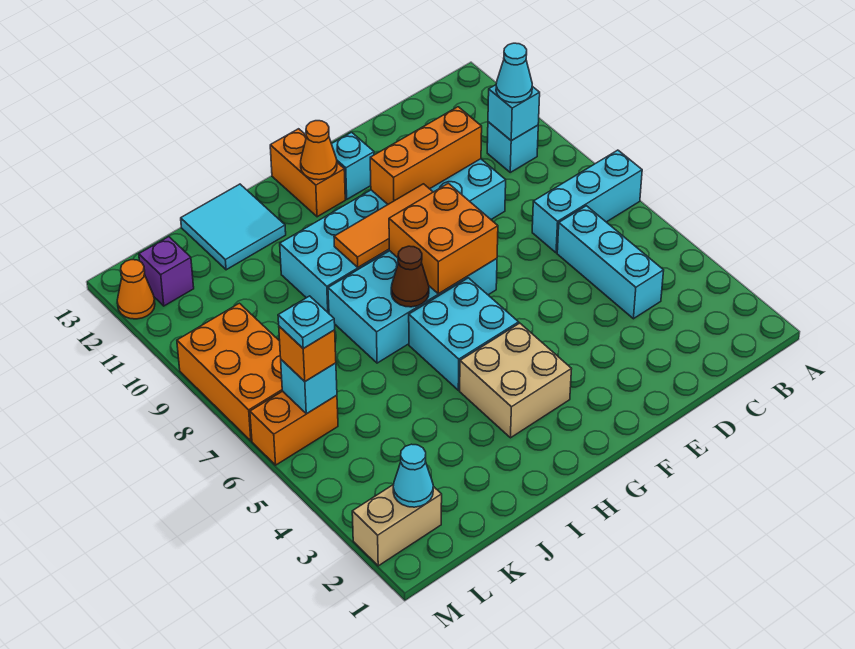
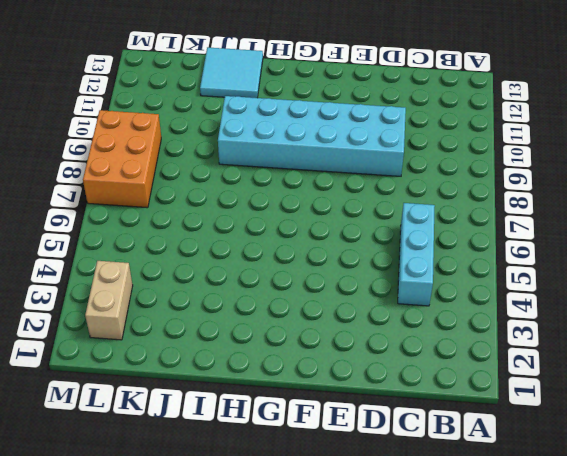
tan brick L2:L3 level 1 -> tan brick L2:M2 level 1
none -> cyan brick A7:C7 level 1
none -> cyan brick B10 level 1
none -> cyan brick F7:I8 level 1

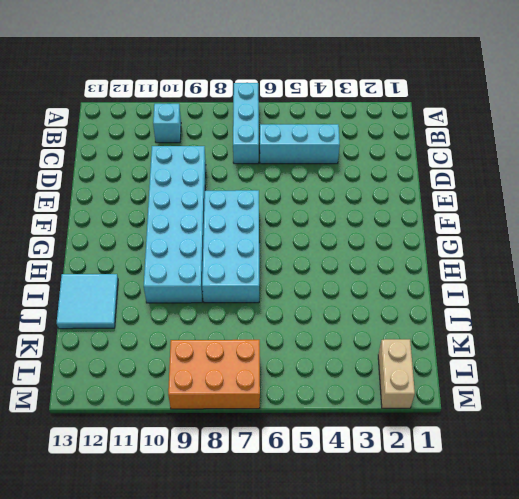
none -> cyan brick F12 level 1
none -> tan brick G3:H4 level 1
none -> cyan brick G5:H6 level 1

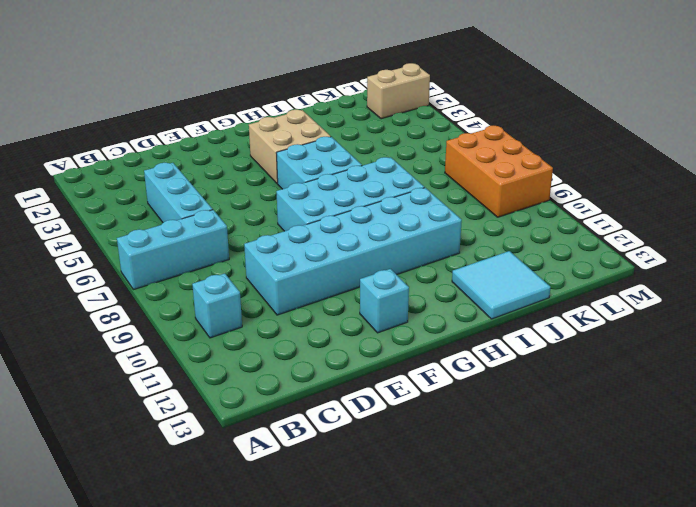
none -> orange brick G12:G13 level 1
none -> orange brick L6:M6 level 1
none -> purple brick L12 level 1

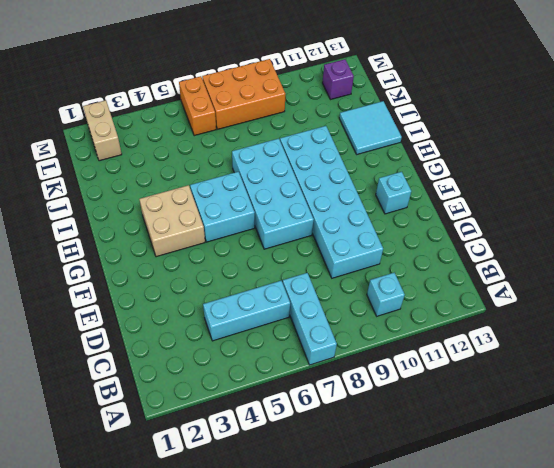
none -> orange brick G12:G13 level 1
none -> orange cone M12 level 1
none -> cyan brick B10 level 2

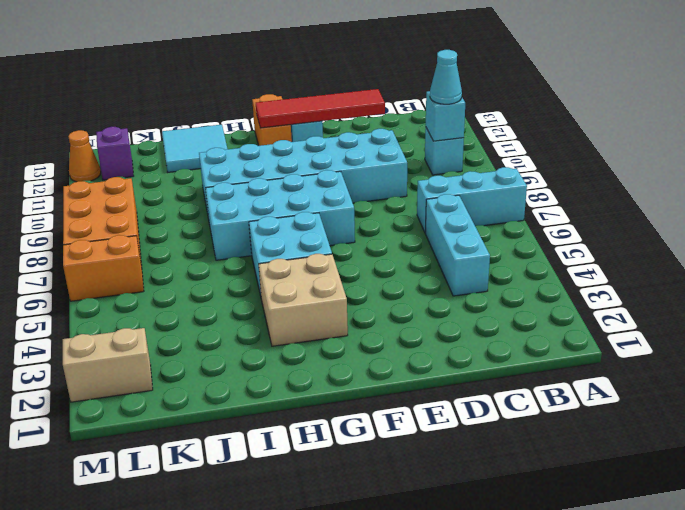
red tile D12:G12 level 2 -> orange cone G12 level 2
none -> orange brick D10:F10 level 2
none -> orange brick F7:G8 level 2
none -> orange tile F9:H9 level 2

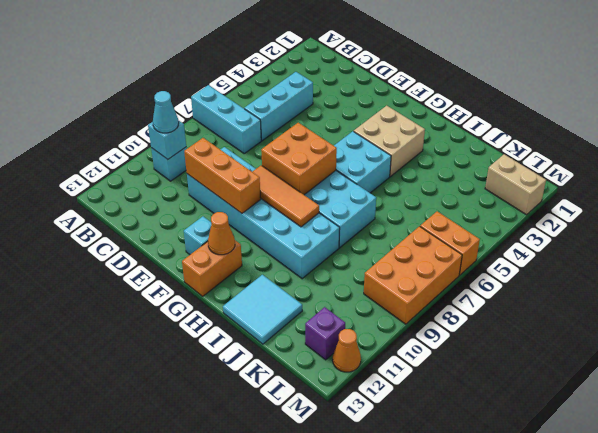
none -> brown cone H7 level 2
none -> cyan cone L2 level 2
none -> cyan brick L6 level 2

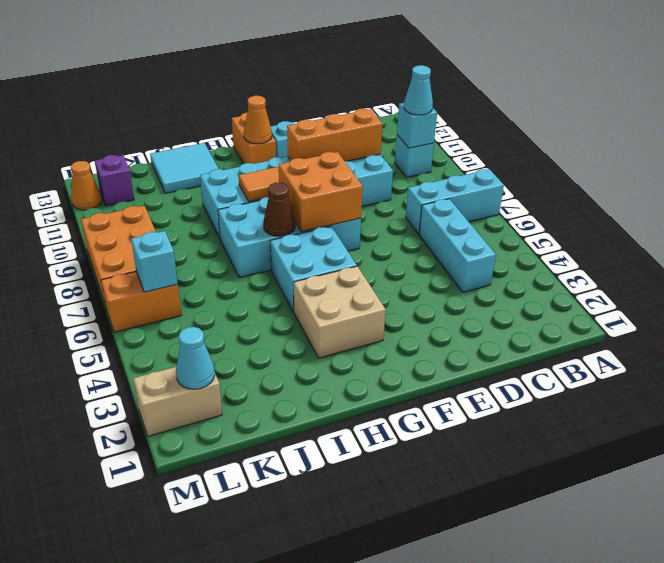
none -> orange brick L6 level 3
none -> cyan plate L6 level 4

